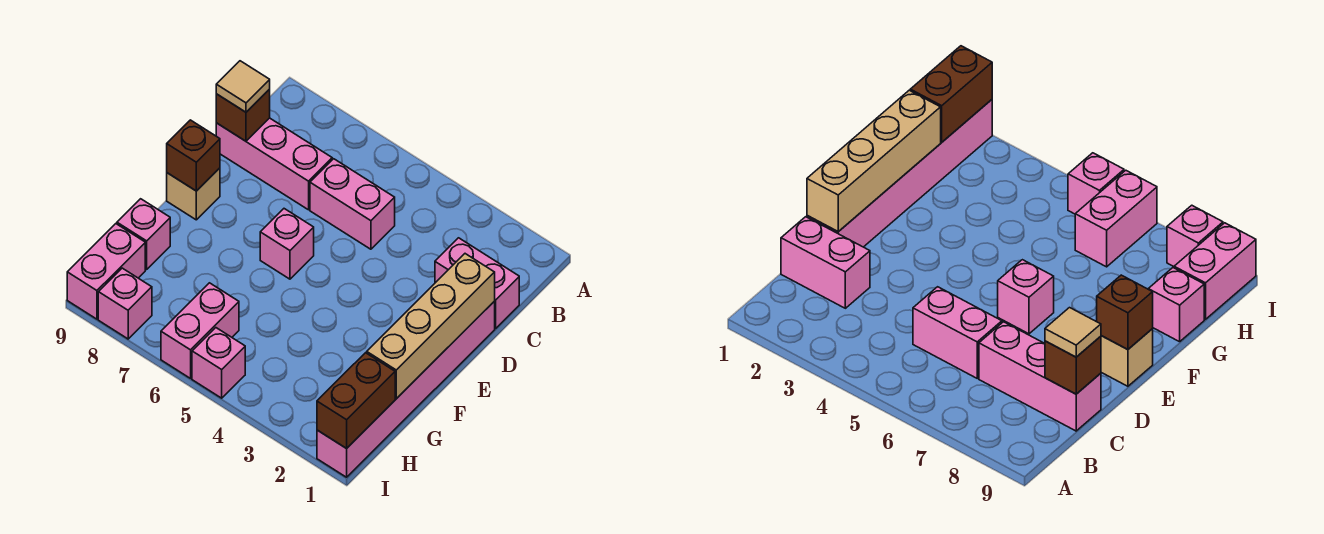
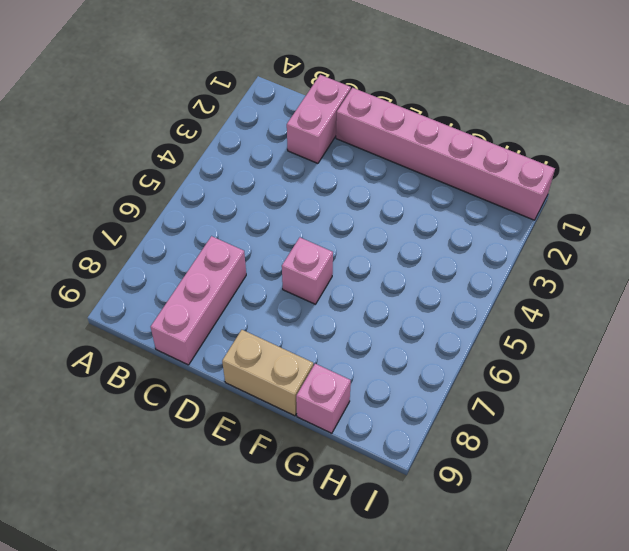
tan brick E9:F9 level 1 -> tan brick E9 level 1
none -> pink brick C5:C6 level 1
none -> pink brick H6:I6 level 1
none -> pink brick H9:I9 level 1

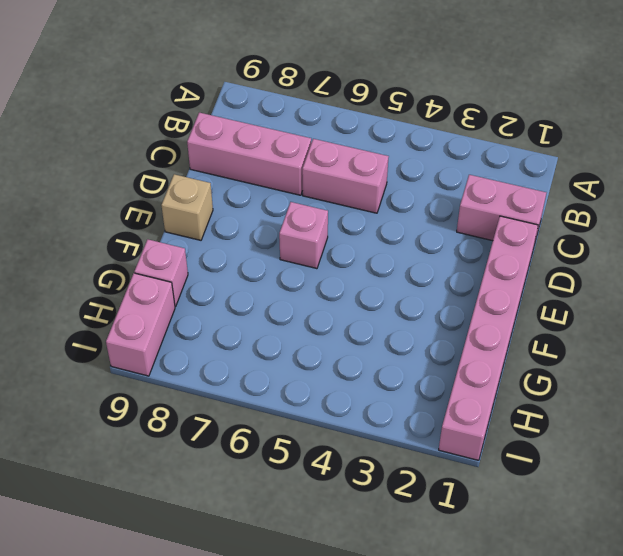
none -> pink brick H6:I6 level 1
none -> pink brick I5 level 1
none -> pink brick I8 level 1

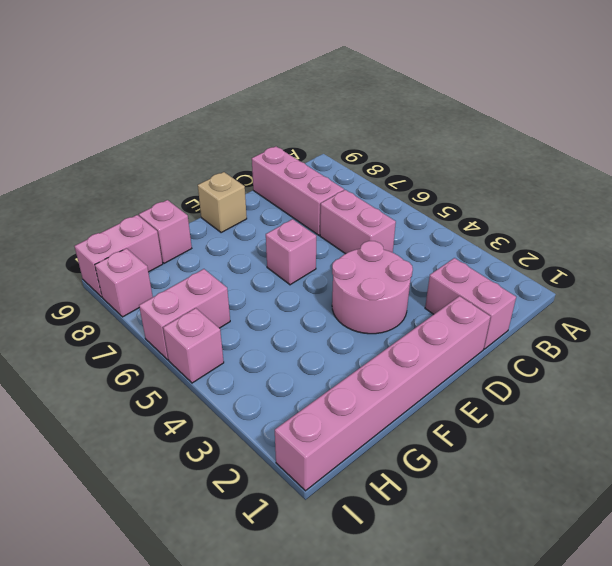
pink round brick D3:E4 level 1 -> none
none -> brown brick C9 level 2
none -> tan brick D1:G1 level 2
none -> brown brick E9 level 2

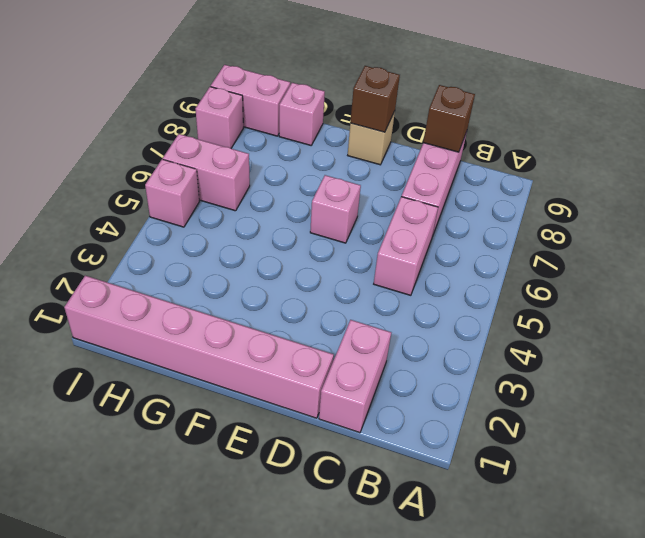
none -> tan brick D1:G1 level 2
none -> brown brick H1:I1 level 2
none -> tan tile C9 level 3

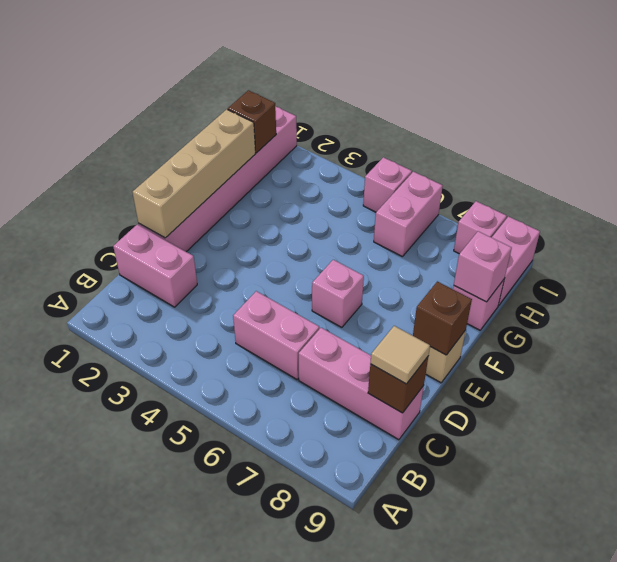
pink brick G9 level 2 -> none
brown brick H1 level 2 -> brown brick H1:I1 level 2

